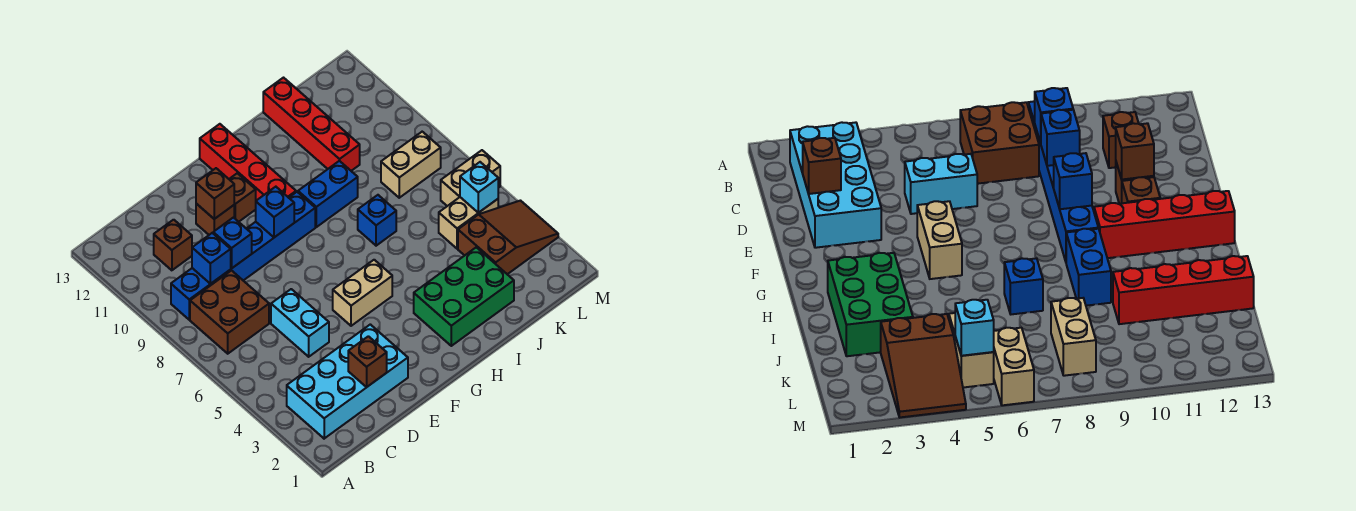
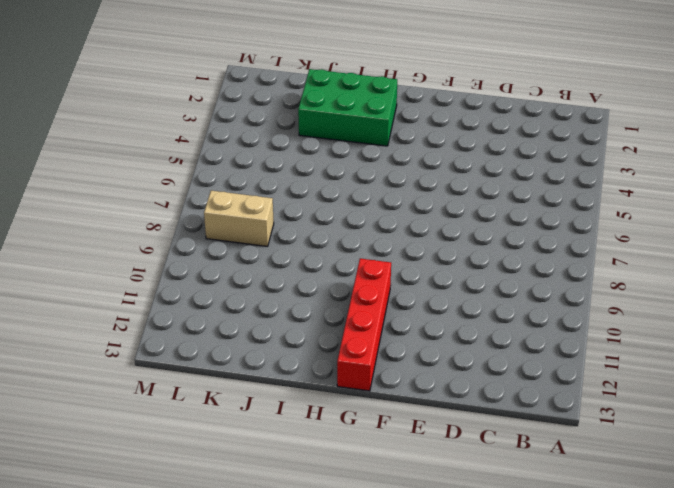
none -> cyan brick B2:E3 level 1
none -> brown brick B7:C8 level 1
none -> blue brick B9:G9 level 1

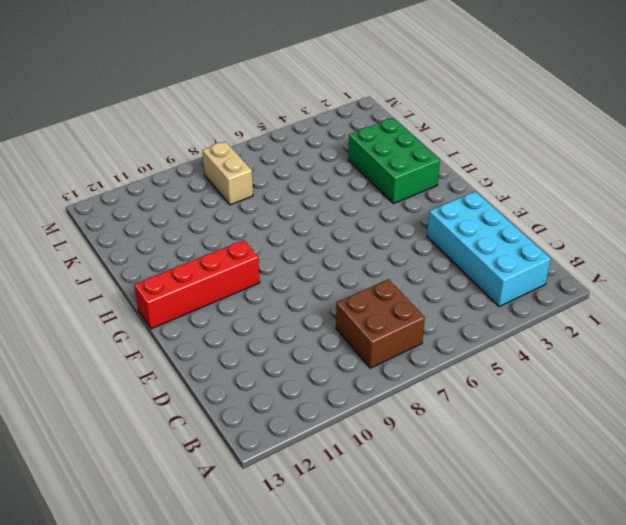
none -> blue brick B9:G9 level 1
none -> brown brick C11 level 1
none -> cyan brick D5:D6 level 1

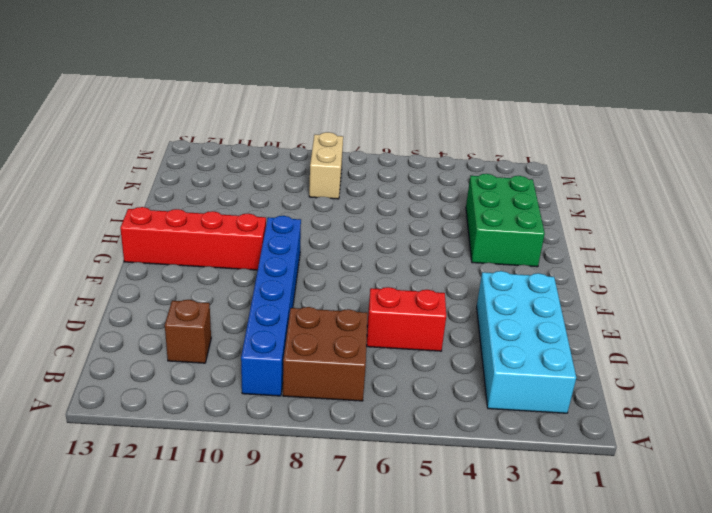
red brick D5:D6 level 1 -> cyan brick D5:D6 level 1
none -> brown brick E11 level 1
none -> tan brick F5:G5 level 1
none -> brown brick F11 level 1

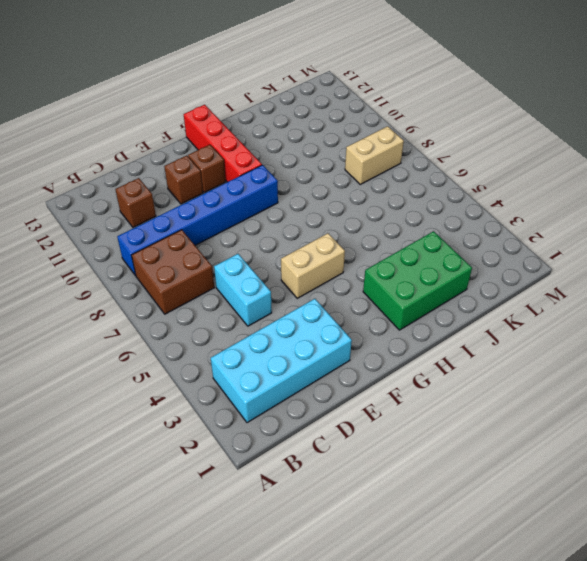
none -> blue brick H9:I9 level 1
none -> blue brick I7 level 1
none -> red brick J10:J13 level 1

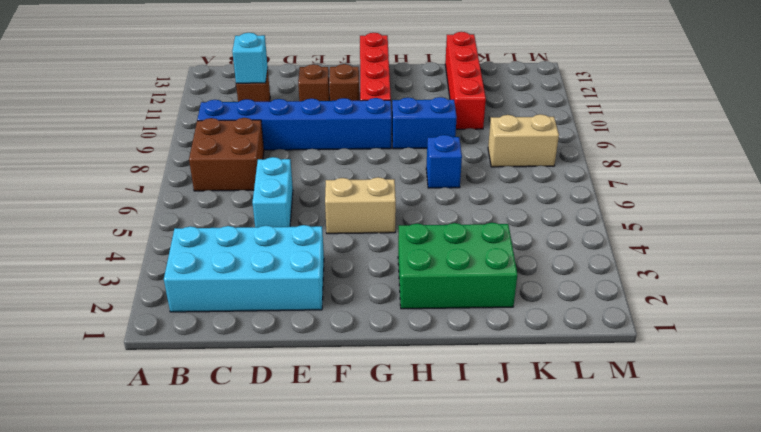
cyan brick C11 level 2 -> cyan brick L5 level 2
none -> brown slope K3:M4 level 1 top K
none -> tan brick K5:L5 level 1
none -> tan brick L6:M6 level 1

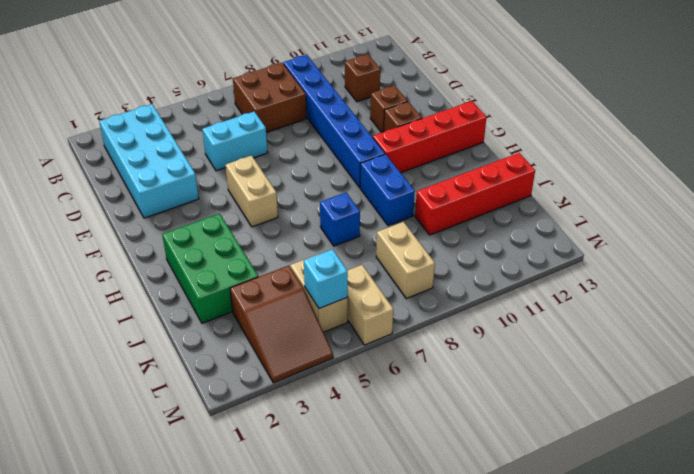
none -> blue brick C9 level 2
none -> brown brick D2 level 2
none -> blue brick D9 level 2

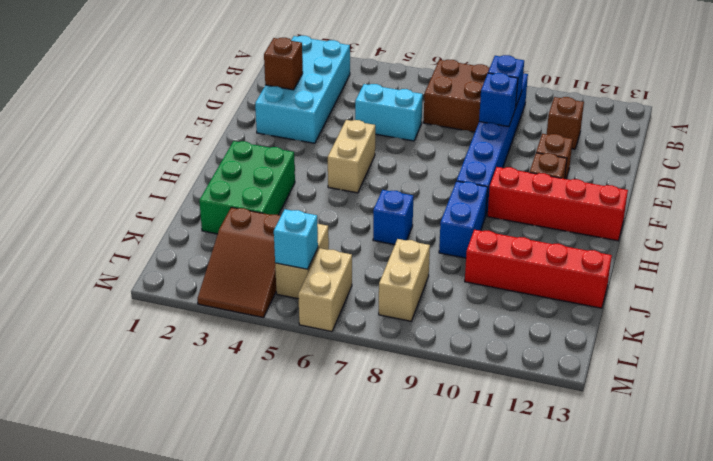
none -> brown brick E11 level 2
none -> blue brick F9 level 2

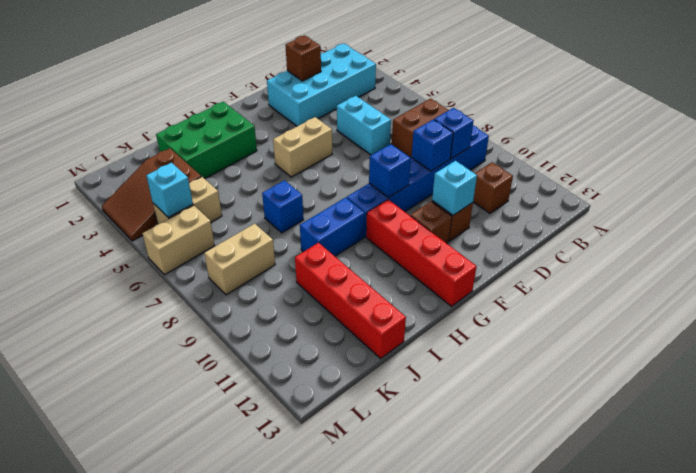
cyan brick E11 level 2 -> brown brick E11 level 2

